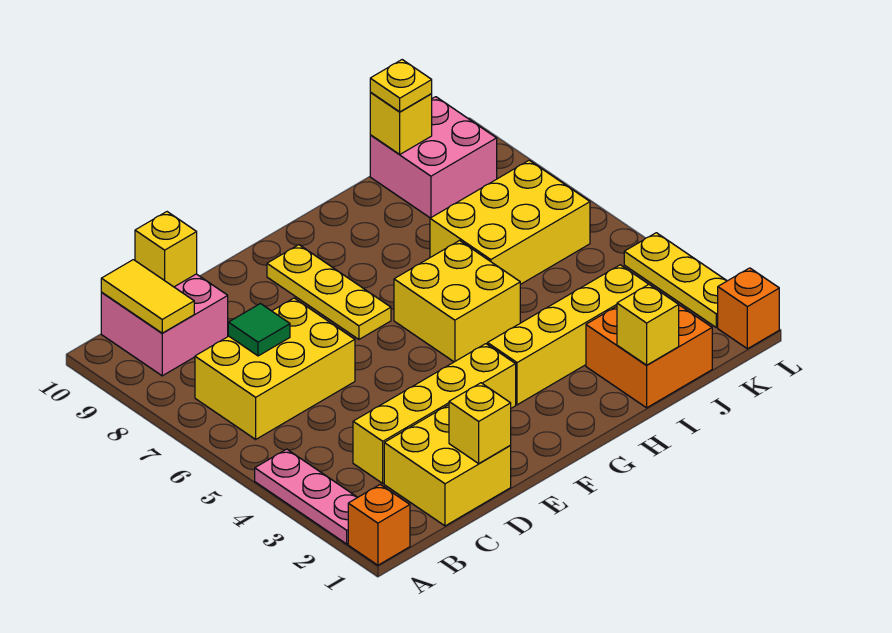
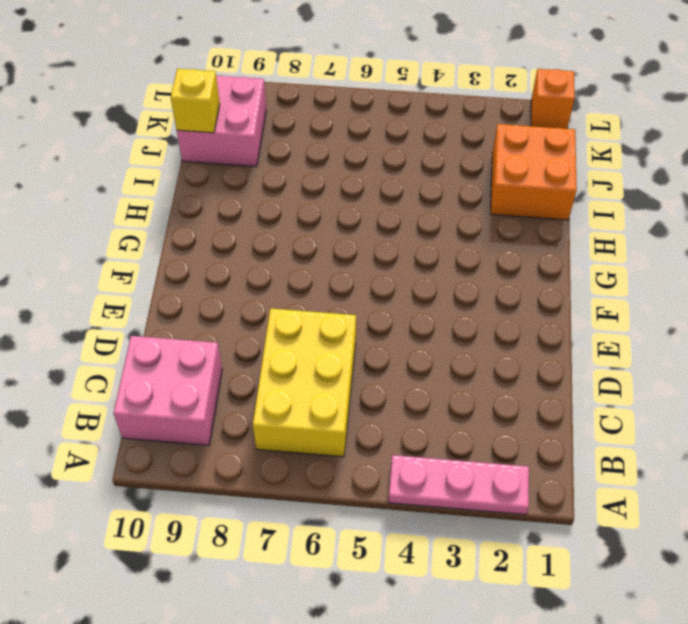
none -> orange brick A1 level 1
none -> yellow brick C1:D2 level 1
none -> yellow brick C3:F3 level 1

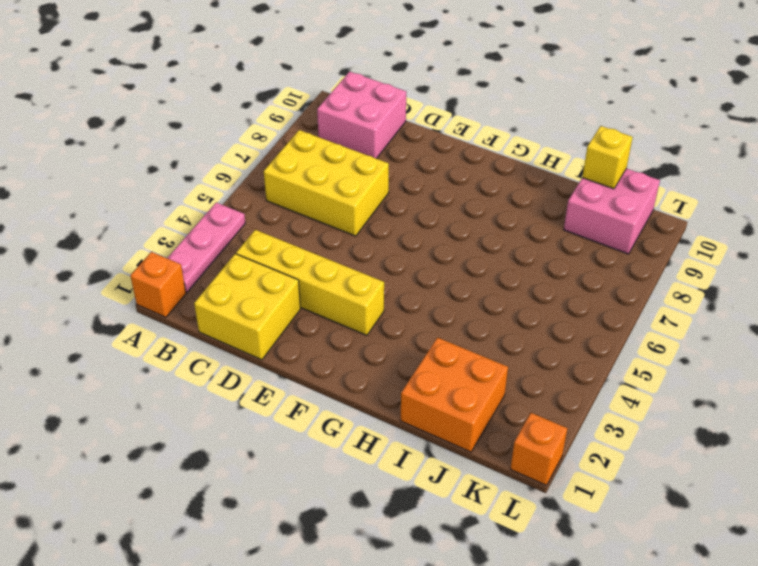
none -> yellow plate F7:F9 level 1
none -> yellow brick G3:J3 level 1
none -> yellow brick G5:H6 level 1

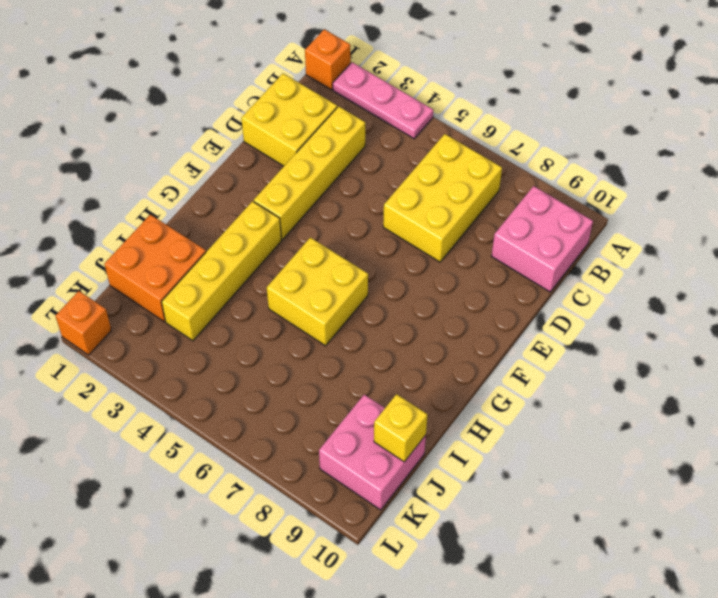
none -> yellow plate F7:F9 level 1
none -> yellow brick I6:K7 level 1
none -> yellow plate L2:L4 level 1

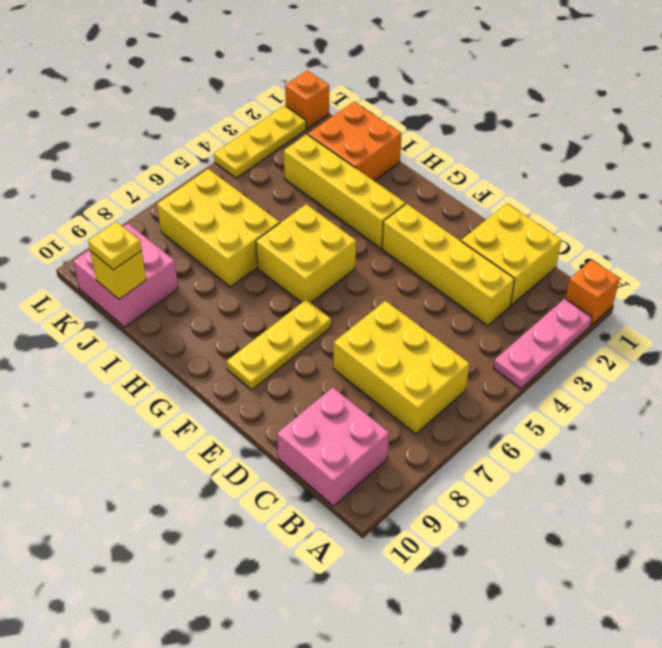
none -> yellow tile B9:B10 level 2
none -> green tile C7 level 2
none -> yellow brick C10 level 2

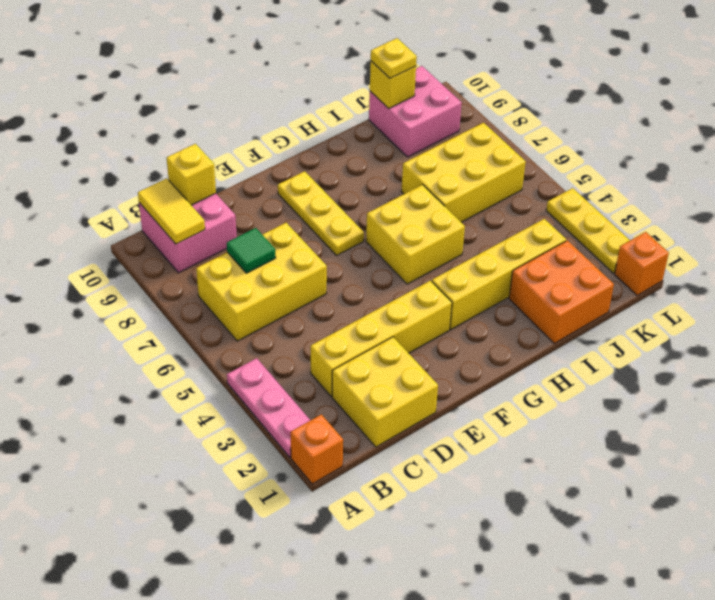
none -> yellow brick D1 level 2
none -> yellow brick I1 level 2

